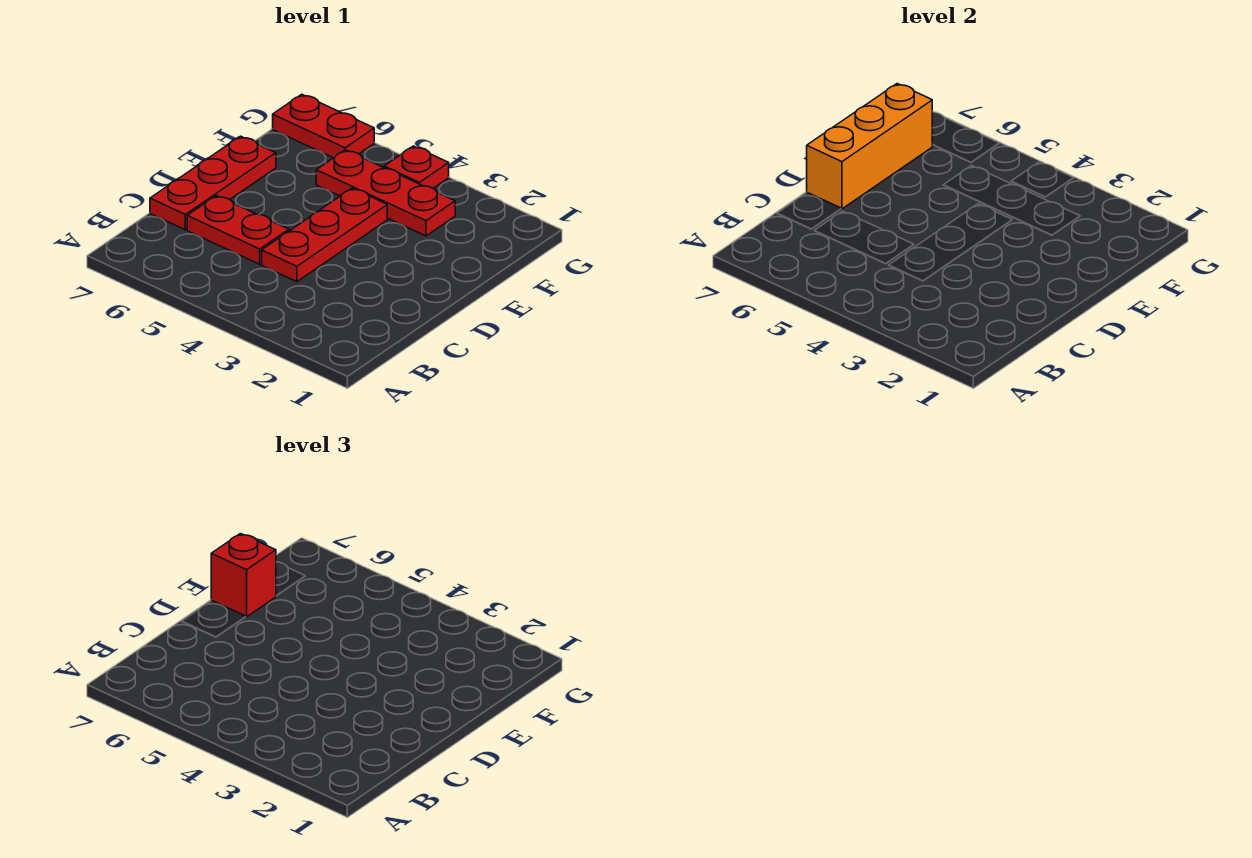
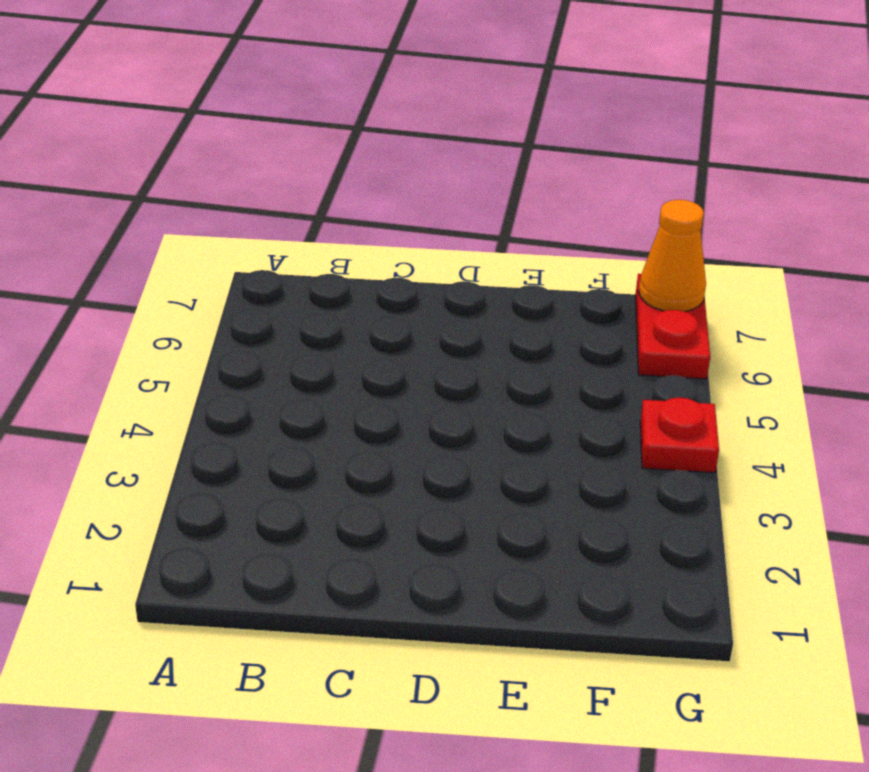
orange cone G7 level 2 -> none
none -> red plate C4:E4 level 1
none -> red plate C5:C6 level 1

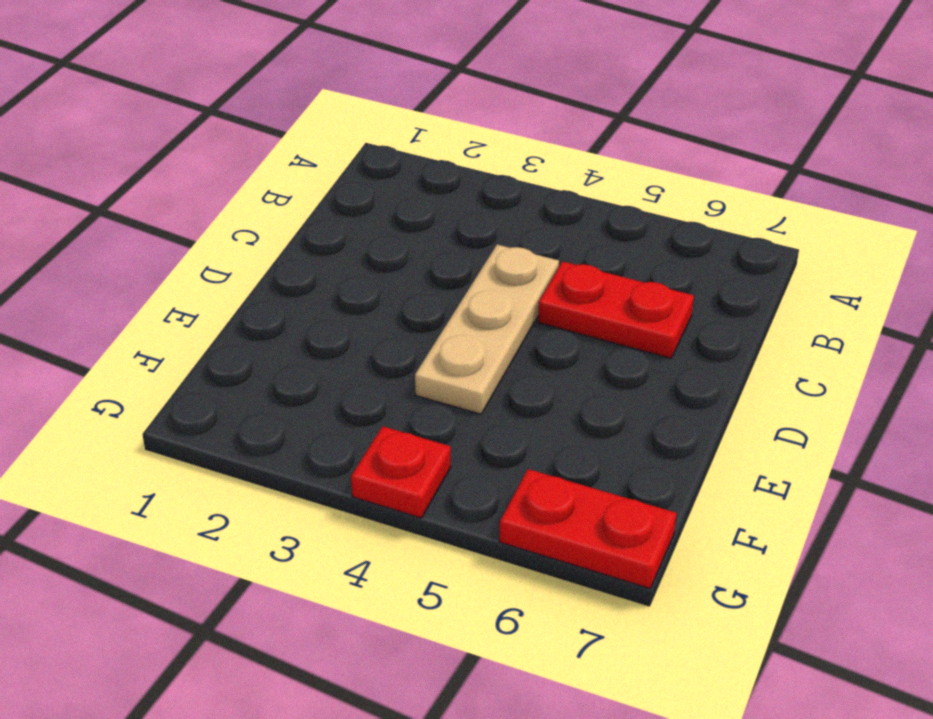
tan plate C4:E4 level 1 -> red plate C4:E4 level 1
none -> red plate C7:E7 level 1
none -> red plate F3:F5 level 1

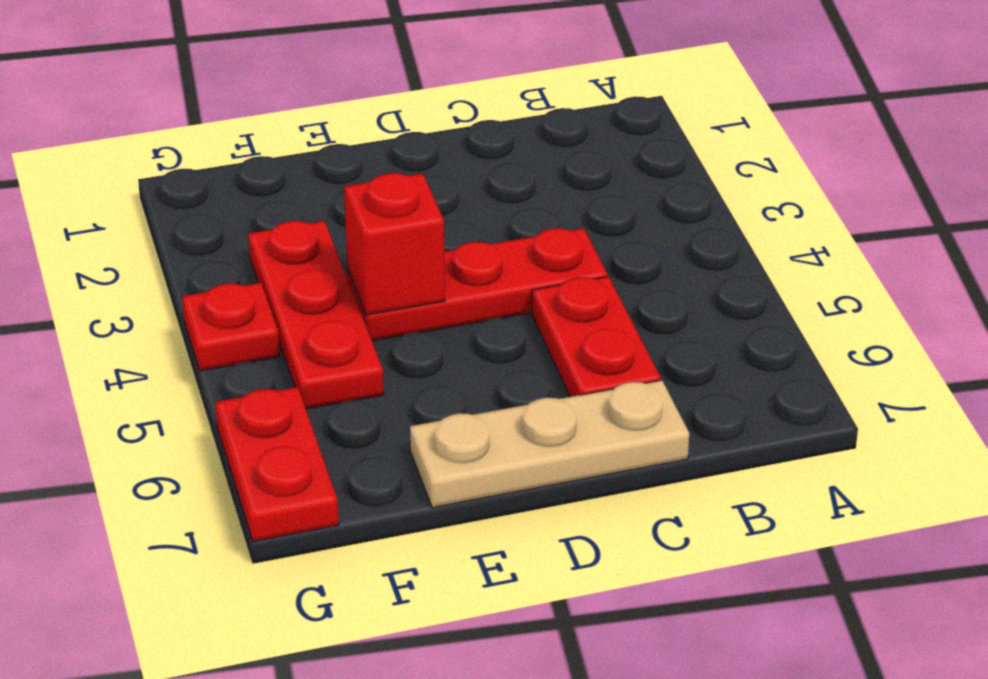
tan plate C7:E7 level 1 -> red plate C7:E7 level 1
red brick E4 level 2 -> red brick E7 level 3
none -> orange brick D7:F7 level 2

